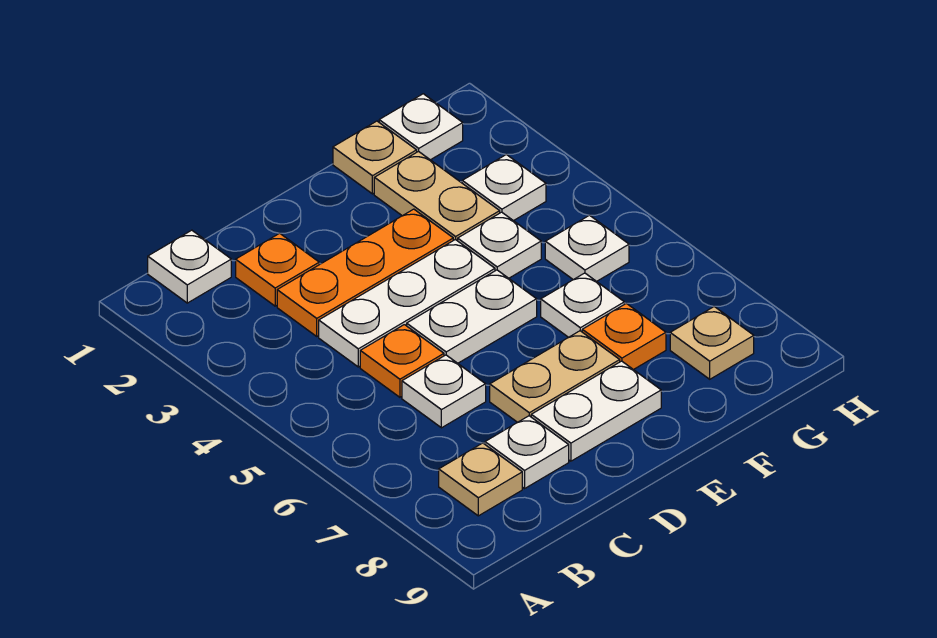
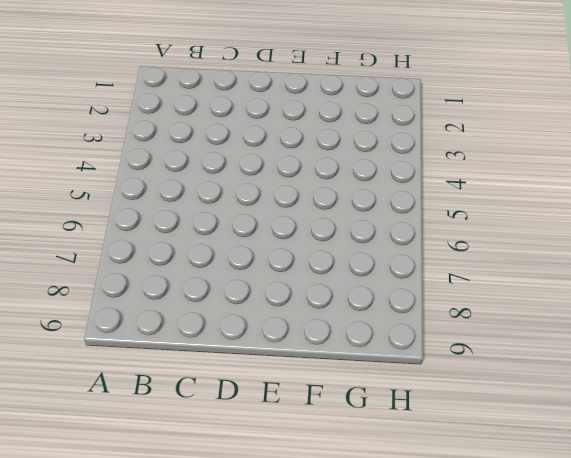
none -> white plate B1 level 1
none -> tan plate B8 level 1
none -> orange plate C2 level 1

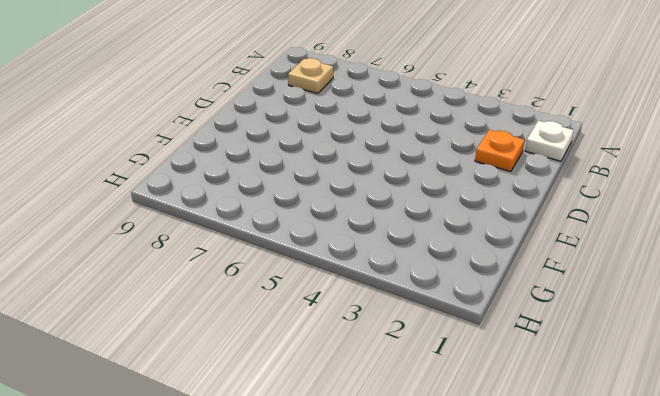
none -> orange plate C3:E3 level 1
none -> white plate C4:E4 level 1
none -> orange plate C5 level 1

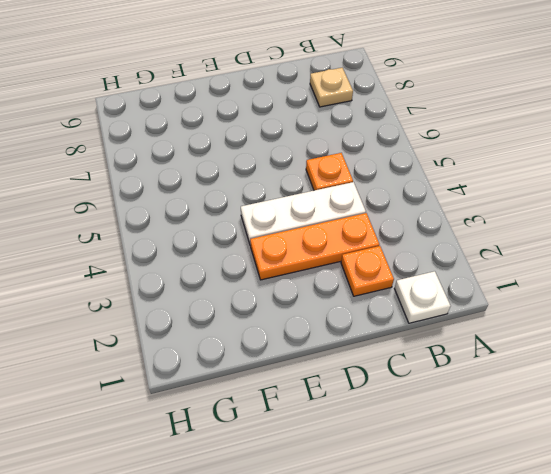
none -> white plate C6 level 1
none -> white plate C8 level 1
none -> white plate D5:E5 level 1

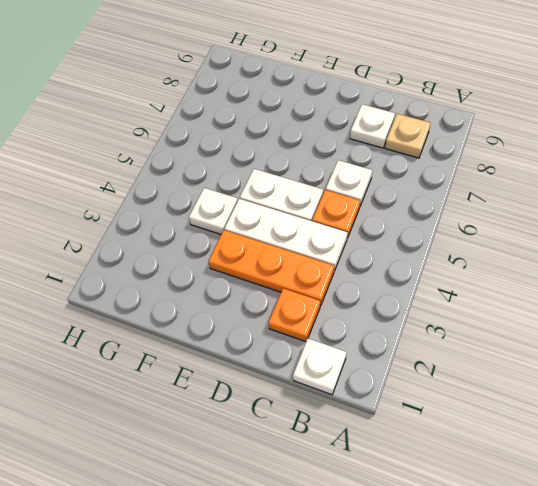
none -> tan plate D7:E7 level 1
none -> white plate D8:E8 level 1
none -> tan plate F1 level 1

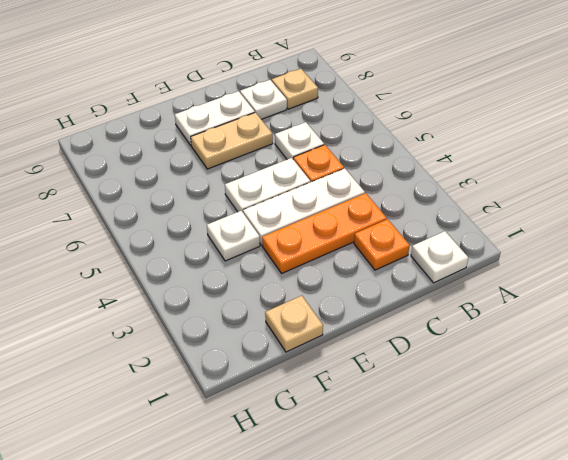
none -> tan plate F2:F3 level 1
none -> white plate F6 level 1
none -> orange plate F7 level 1

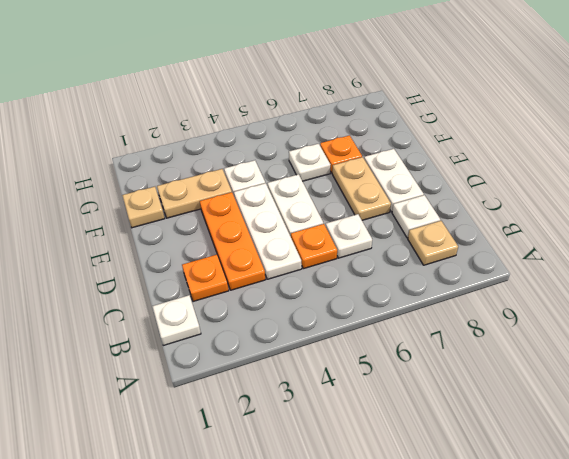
none -> white plate G1 level 1
none -> white plate G3 level 1
none -> white plate G5 level 1

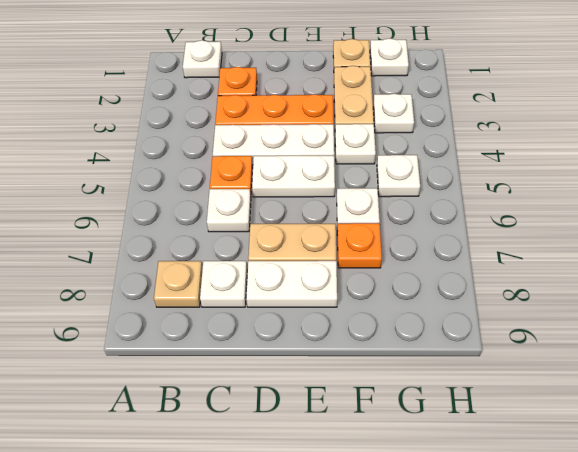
none -> tan plate G8 level 1

